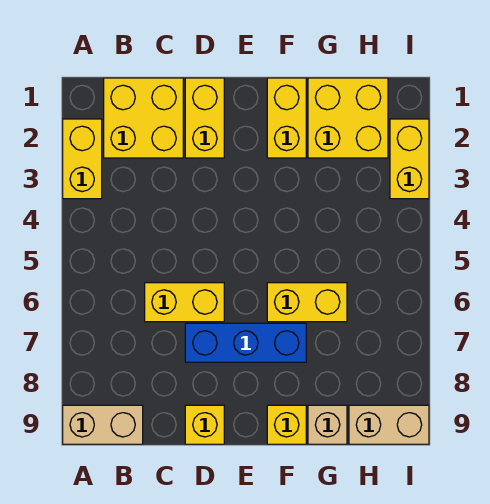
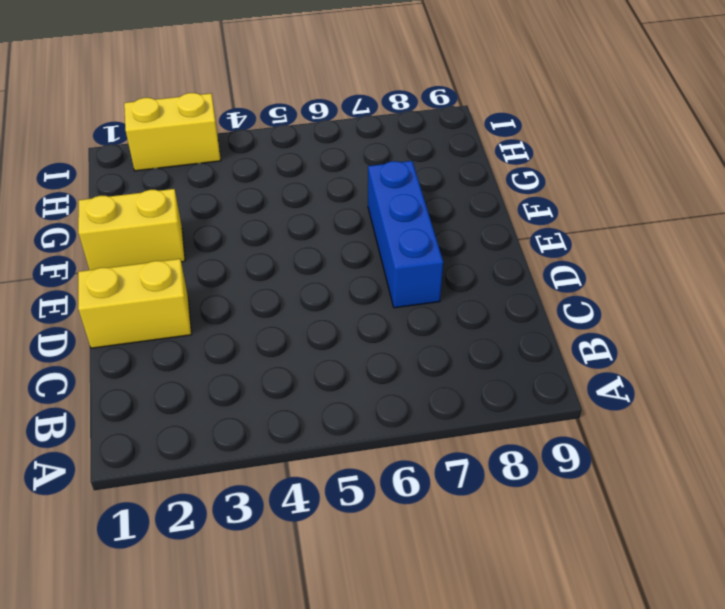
none -> yellow brick A2:A3 level 1
none -> tan brick A9:B9 level 1
none -> yellow brick B1:C2 level 1

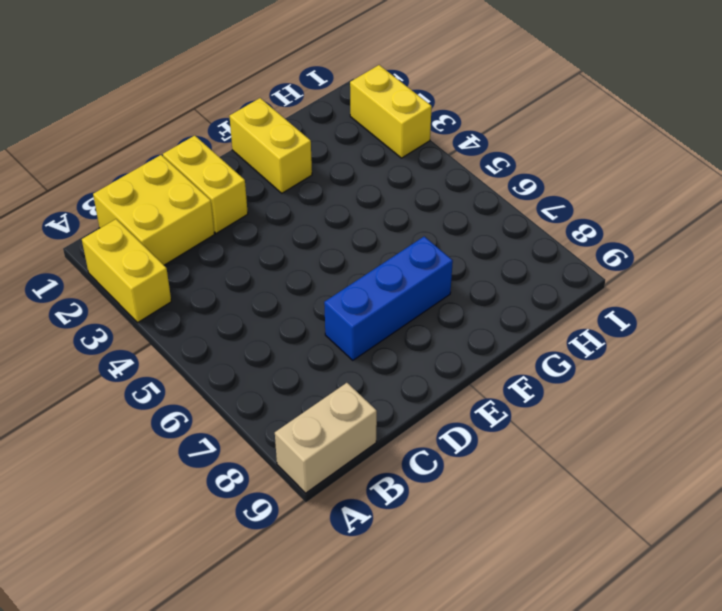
none -> yellow brick C6:D6 level 1
none -> yellow brick D9 level 1
none -> yellow brick F6:G6 level 1

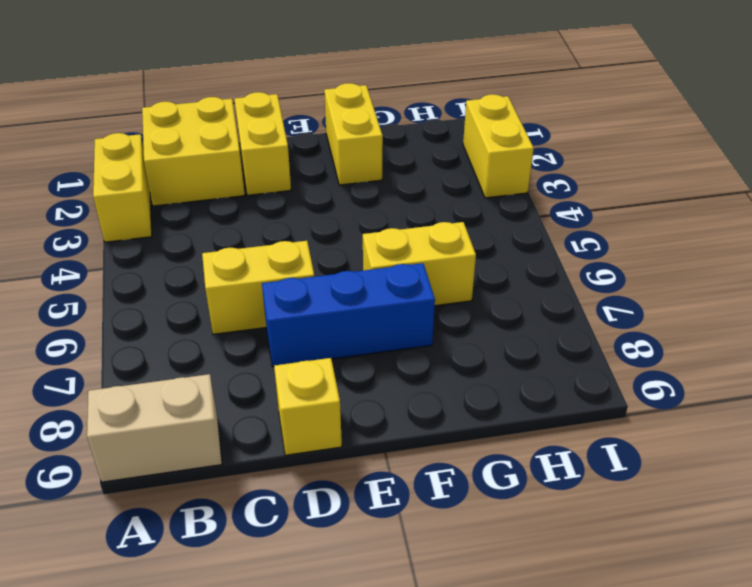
none -> yellow brick F9 level 1
none -> yellow brick G1:H2 level 1
none -> tan brick G9 level 1

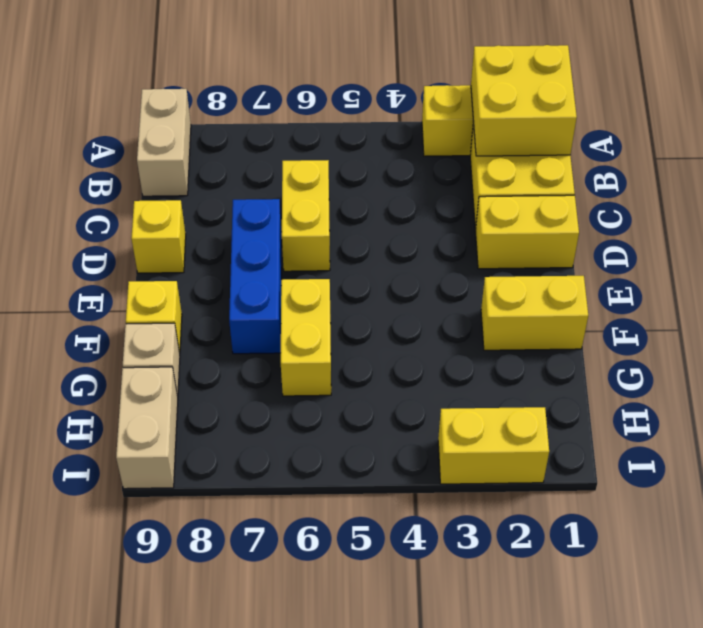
yellow brick A1:B2 level 2 -> yellow brick G1:H2 level 1

